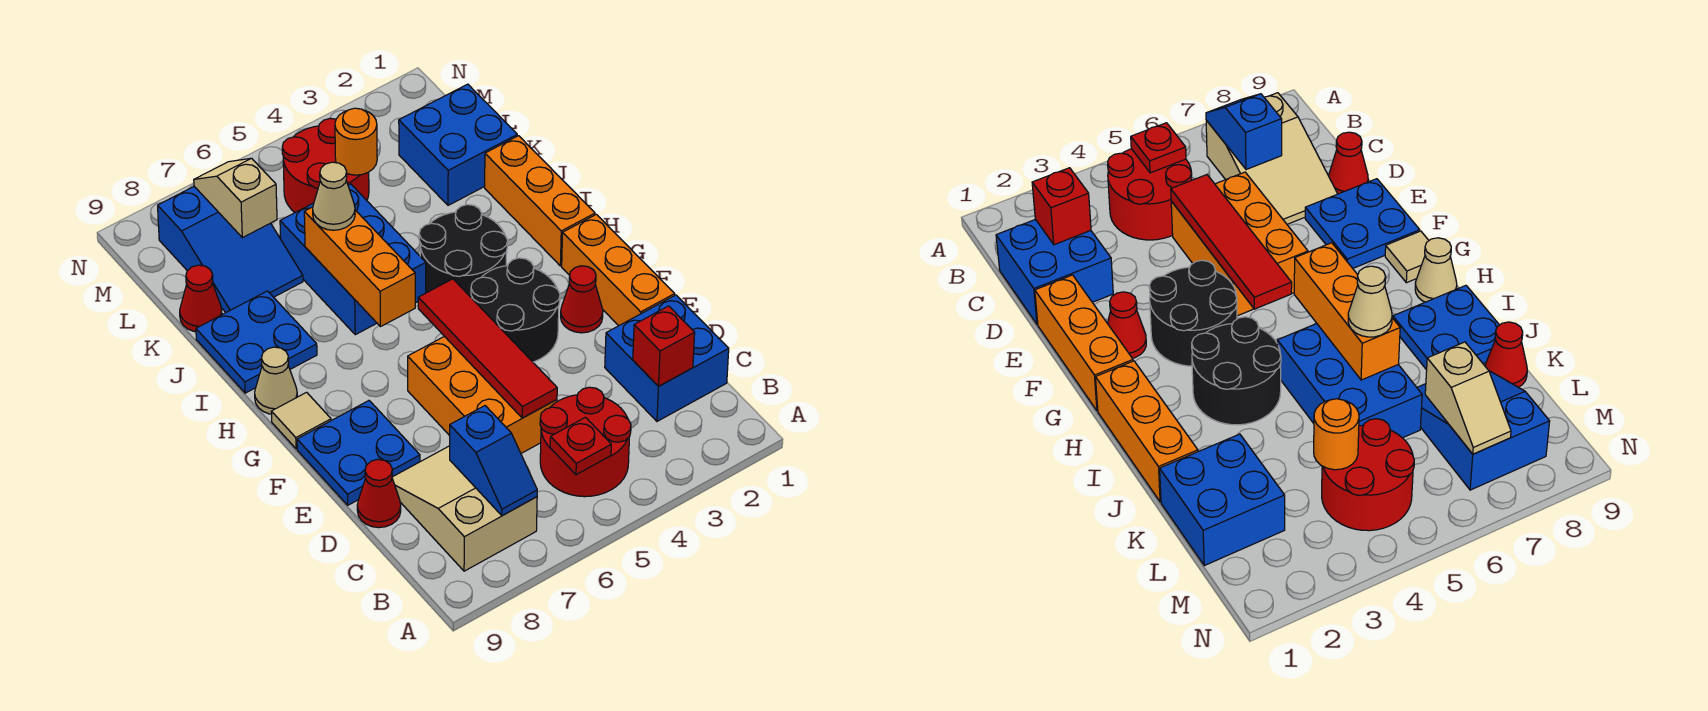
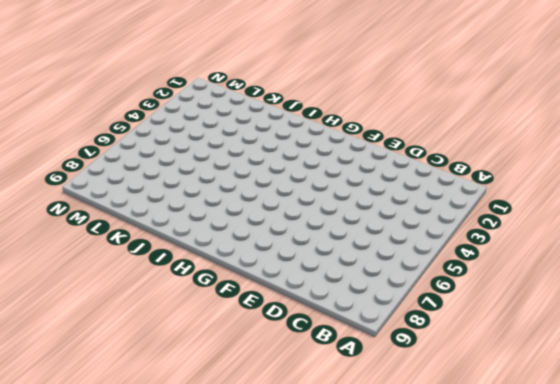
none -> red round brick B4:C5 level 1
none -> tan slope B7:D8 level 1 top B
none -> blue brick C1:D2 level 1

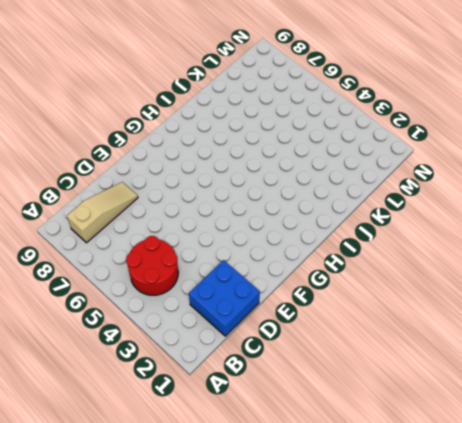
tan slope B8:D8 level 1 top B -> tan slope B7:D8 level 1 top B
none -> orange brick D5:F6 level 1
none -> red cone D9 level 1
none -> orange brick E1:G1 level 1

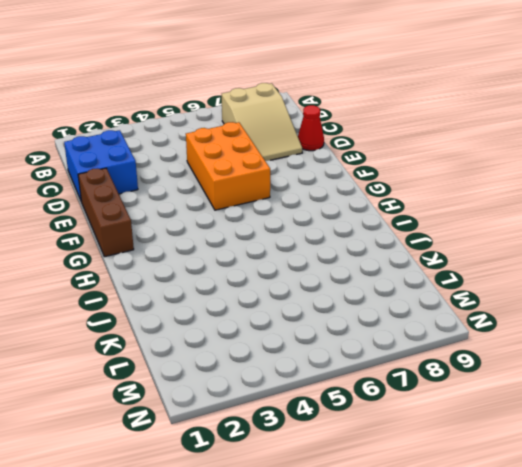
brown brick E1:G1 level 1 -> orange brick E1:G1 level 1
none -> red round brick B4:C5 level 1
none -> blue plate E8:F9 level 1
none -> red cone F2 level 1

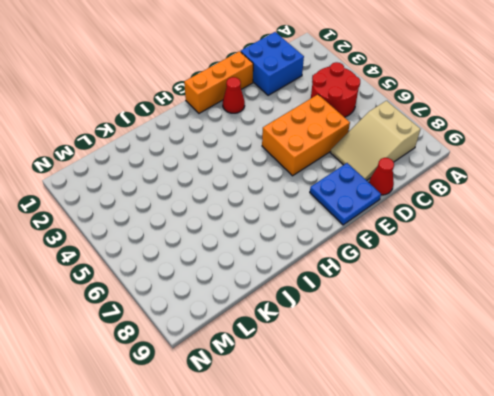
none -> black round brick F3:G4 level 1
none -> tan tile G9 level 1
none -> orange brick H1:J1 level 1

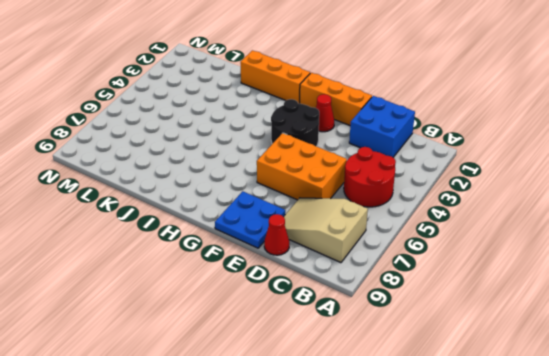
none -> tan tile G9 level 1
none -> black round brick H3:I4 level 1
none -> tan cone H9 level 1

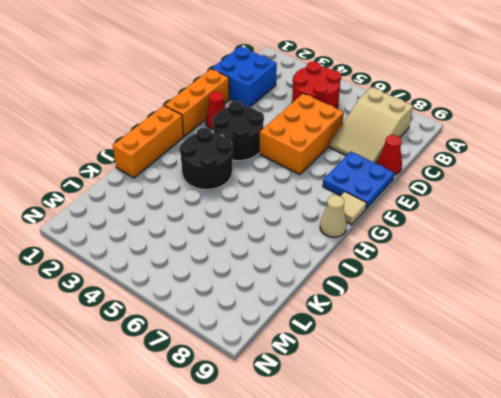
none -> blue brick I5:K6 level 1
none -> blue plate I8:J9 level 1
none -> blue brick K1:L2 level 1

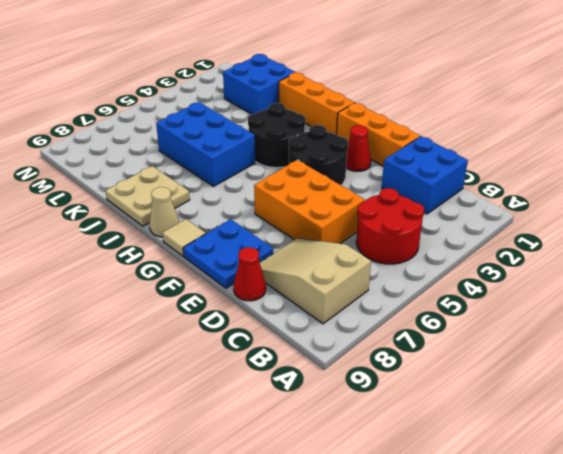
tan plate I8:J9 level 1 -> blue plate I8:J9 level 1
none -> blue slope K7:M8 level 1 top M
none -> red cone K9 level 1
none -> red round brick L4:M5 level 1

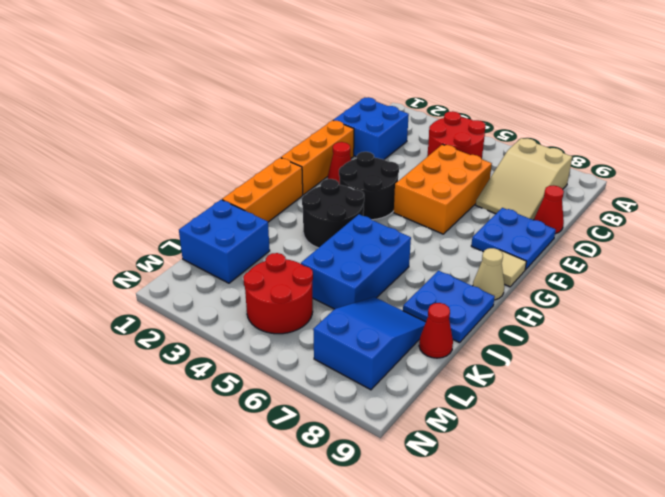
none -> red plate B5 level 2
none -> blue slope B7:C7 level 2 top C
none -> red brick C2 level 2

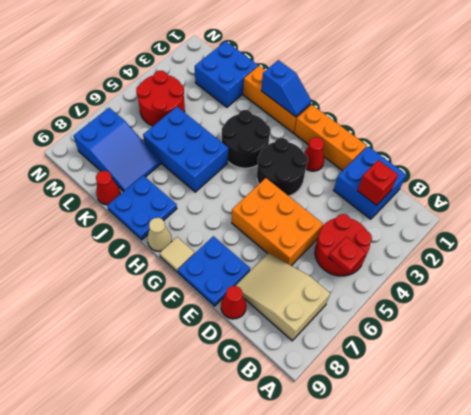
blue slope H1:I1 level 2 top I -> blue slope B7:C7 level 2 top C
none -> red tile D5:G5 level 2
none -> orange brick H6:J6 level 2
none -> orange round brick L4 level 2

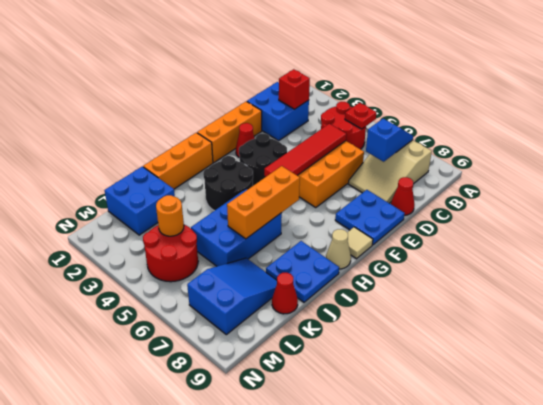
none -> tan slope L7:M7 level 2 top L
none -> tan cone J6 level 3

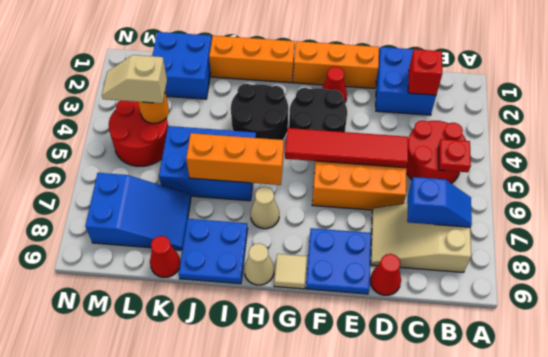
tan cone H7 level 1 -> tan cone J6 level 3
tan slope L4:M4 level 3 top L -> tan slope L7:M7 level 2 top L

